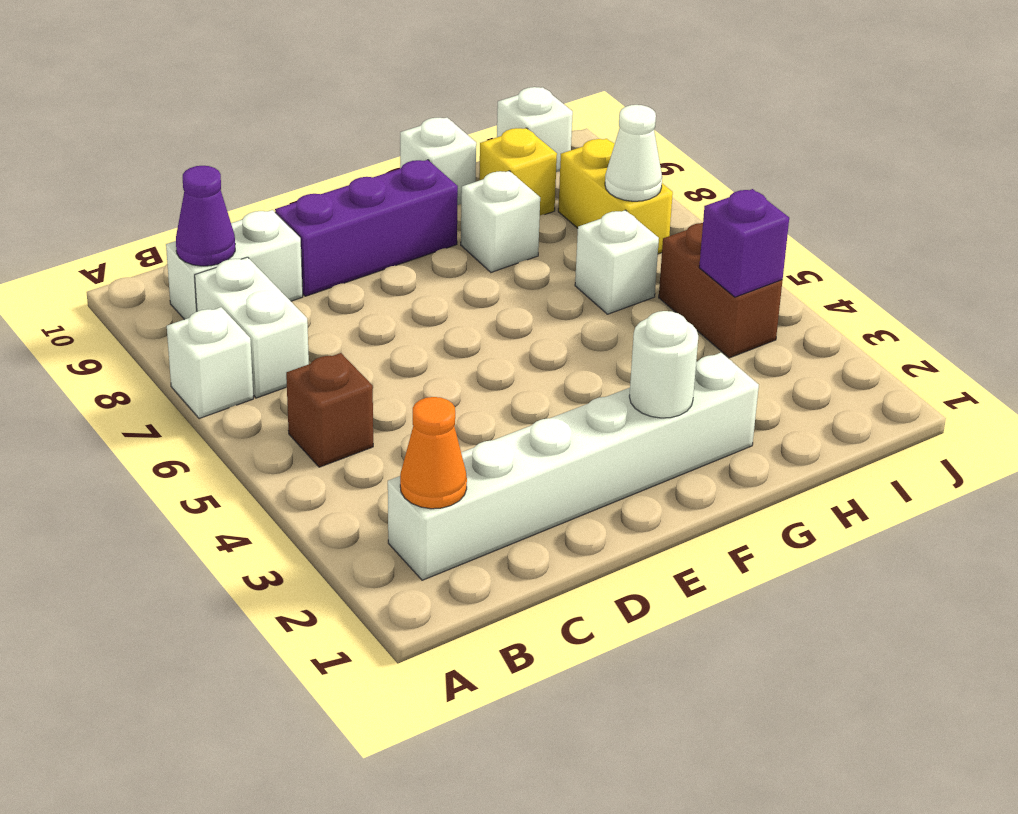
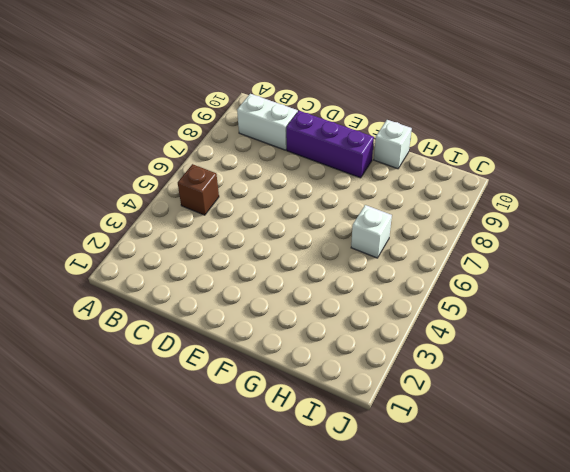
none -> white brick A7 level 1
none -> white brick B2:G2 level 1
none -> white brick B7:B8 level 1

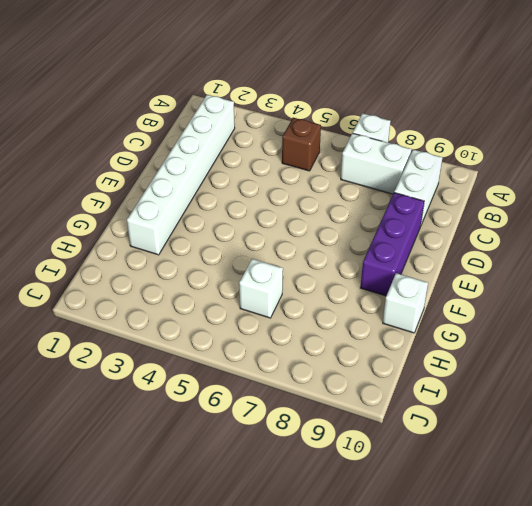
none -> white brick G8 level 1
none -> yellow brick H9 level 1
none -> brown brick I4:I5 level 1

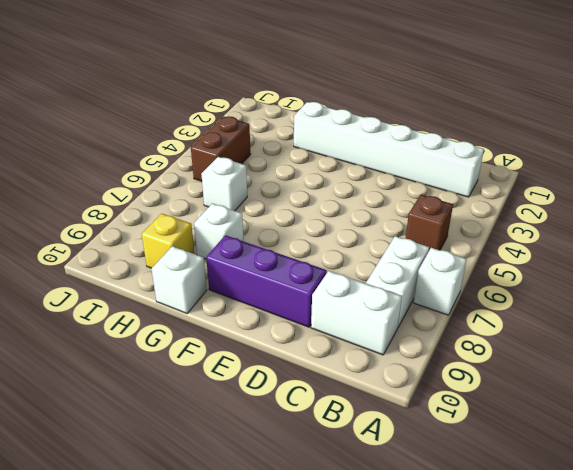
none -> yellow brick I7:I8 level 1
none -> white brick I10 level 1
none -> orange cone B2 level 2

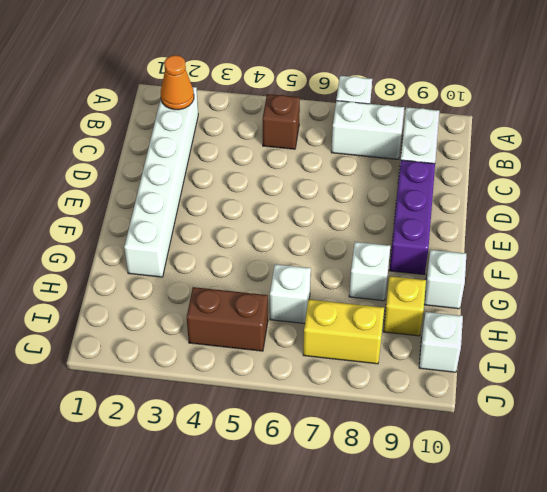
none -> purple cone B9 level 2
none -> white round brick F2 level 2
none -> purple brick I4 level 2

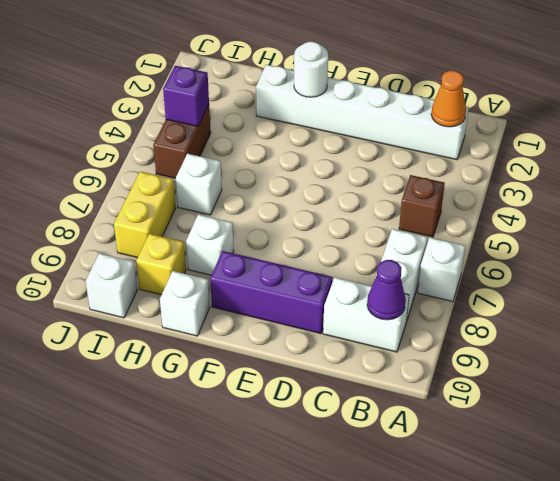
none -> white cone I7 level 2

